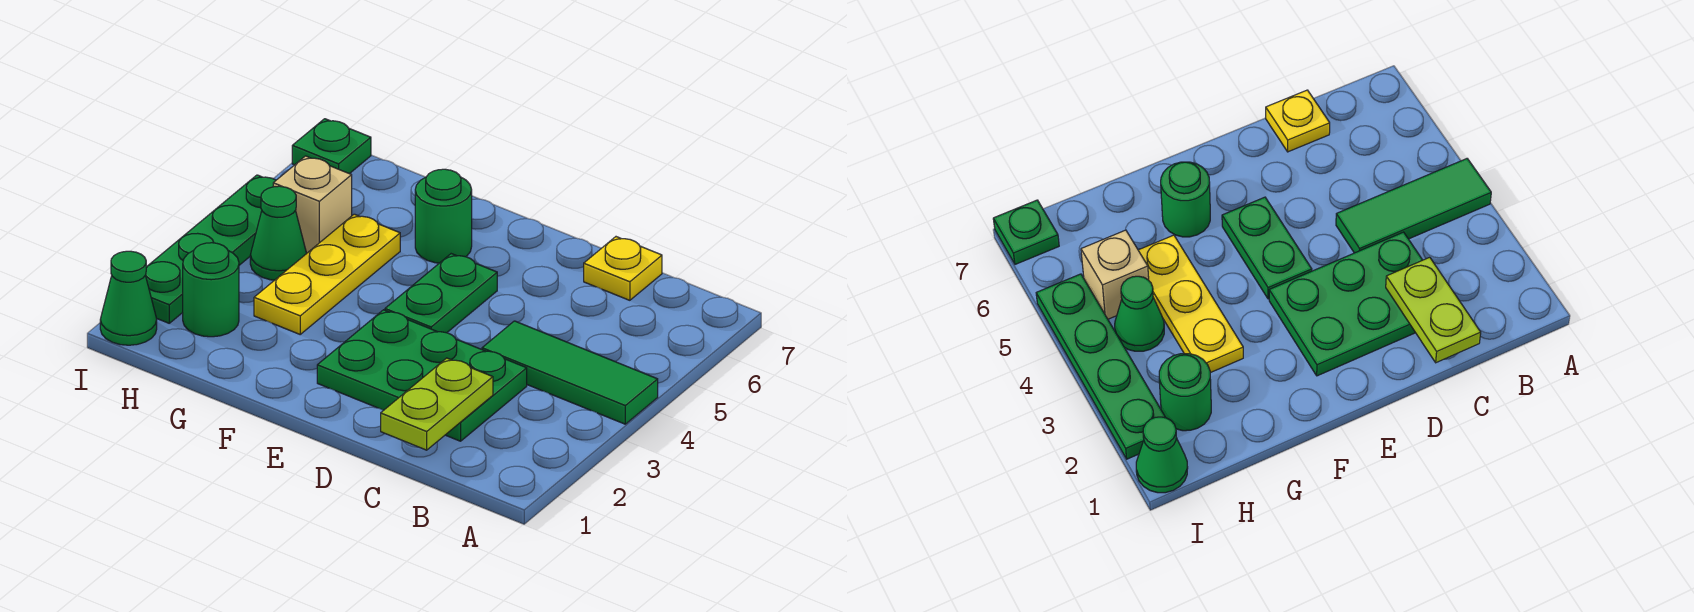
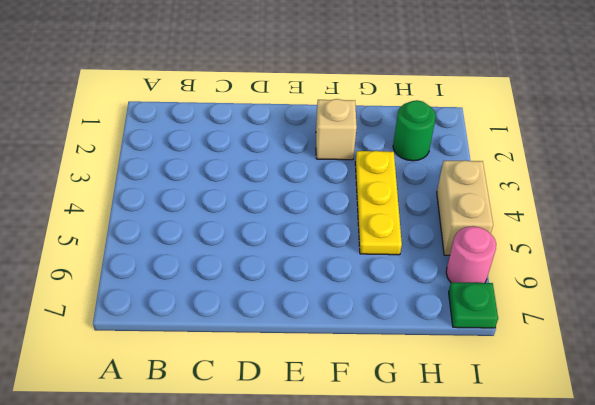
tan brick F2 level 1 -> tan brick H5 level 1
tan brick I4:I5 level 1 -> green plate I2:I5 level 1
pink round brick I6 level 1 -> none
none -> green tile A4:C4 level 1
none -> green plate C2:E3 level 1
none -> yellow plate C7 level 1

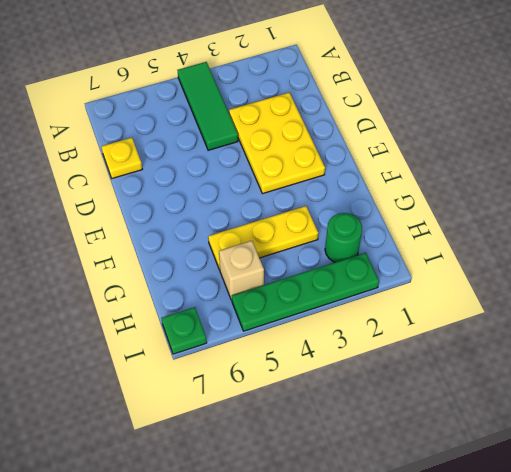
yellow plate C2:E3 level 1 -> green plate C2:E3 level 1
none -> green plate E4:E5 level 1
none -> green round brick F6 level 1
none -> green cone H4 level 1

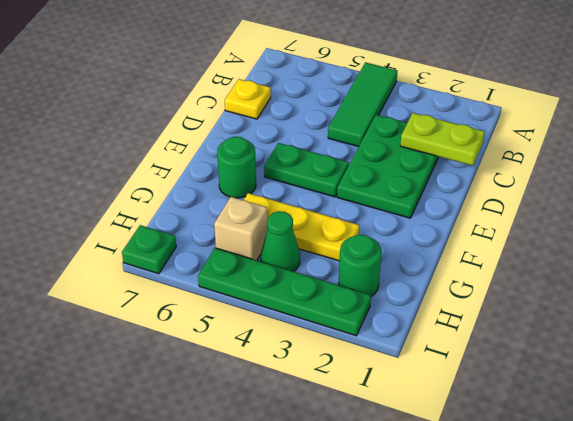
none -> green cone I1 level 1

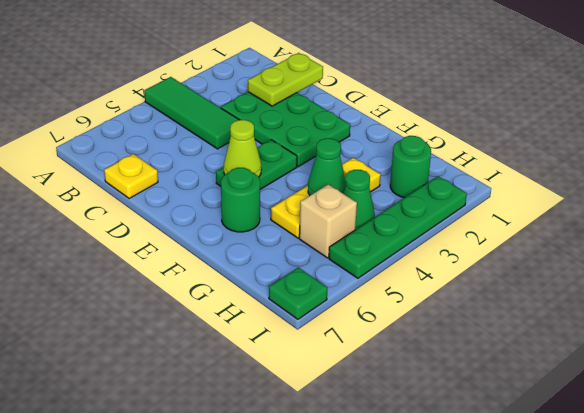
lime cone E5 level 2 -> none
green cone G4 level 2 -> green cone I1 level 1

